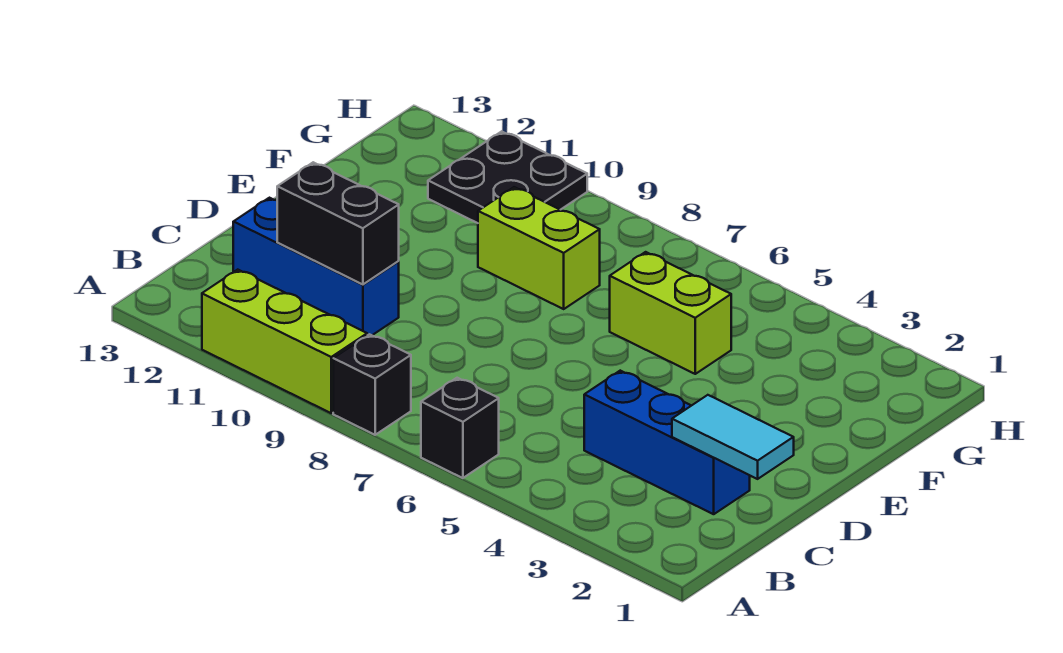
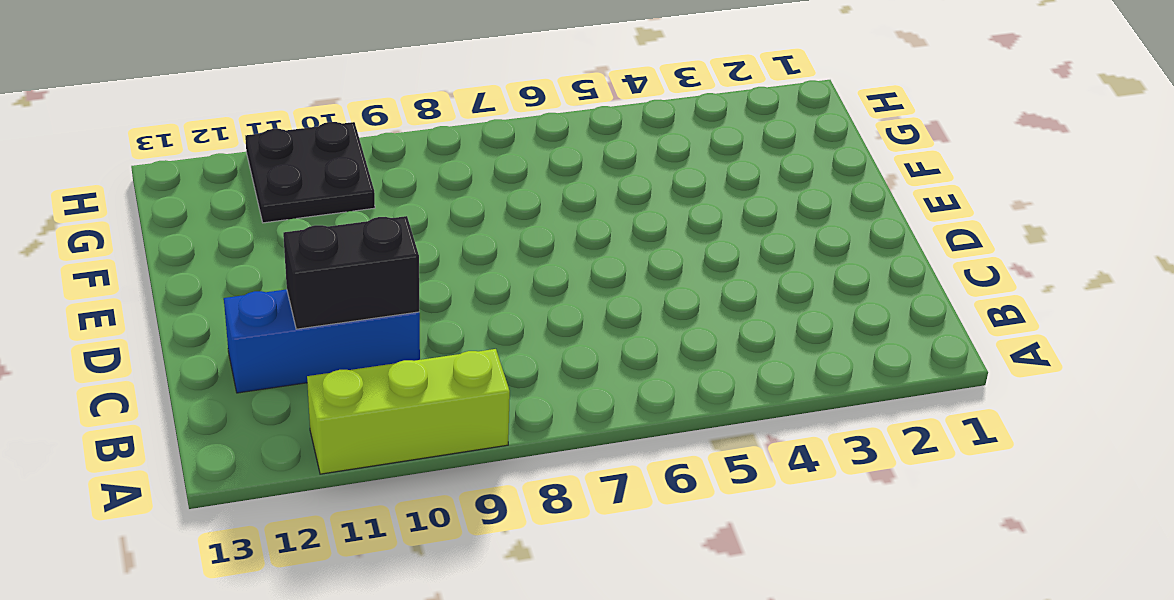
none -> black brick A6 level 1
none -> black brick A8 level 1

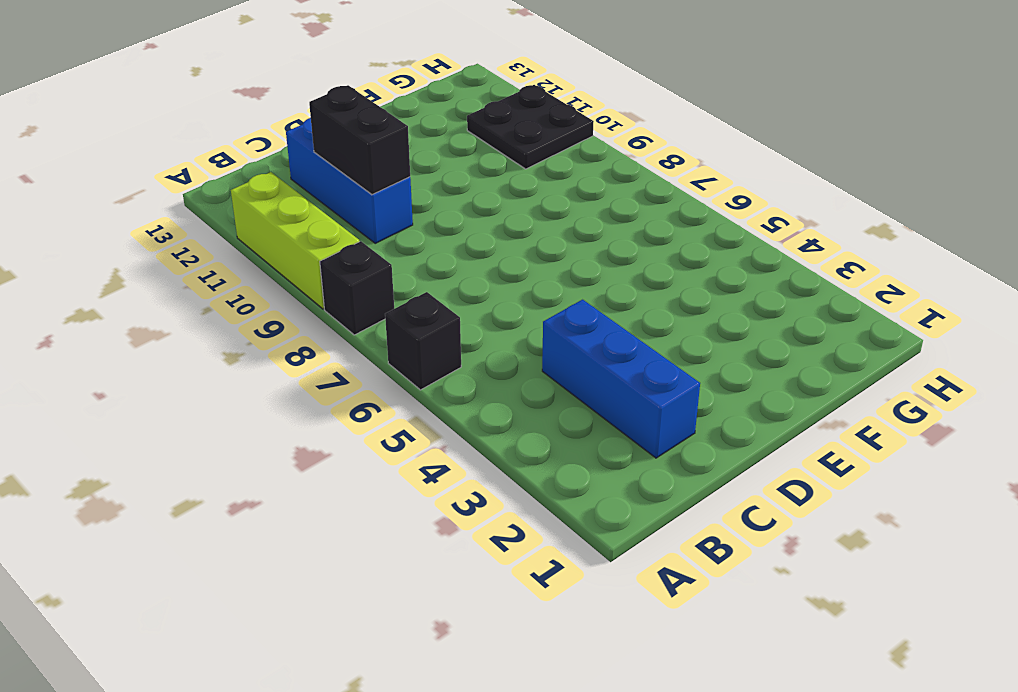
none -> lime brick F5:F6 level 1
none -> lime brick F8:F9 level 1

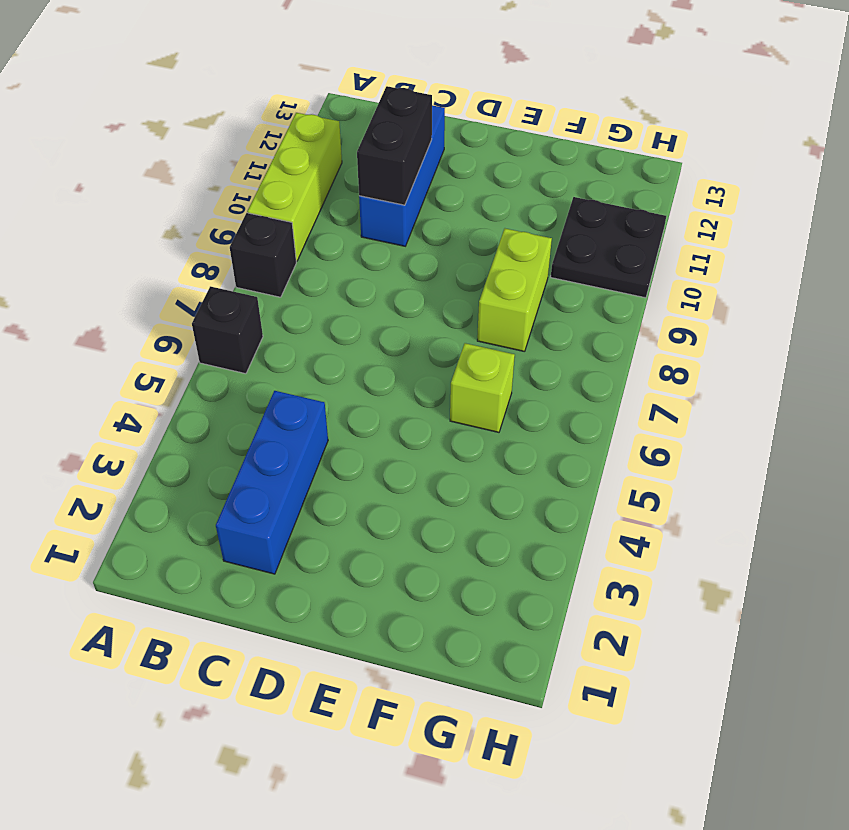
lime brick F6 level 1 -> lime brick F5:F6 level 1
none -> cyan tile C1:C2 level 2

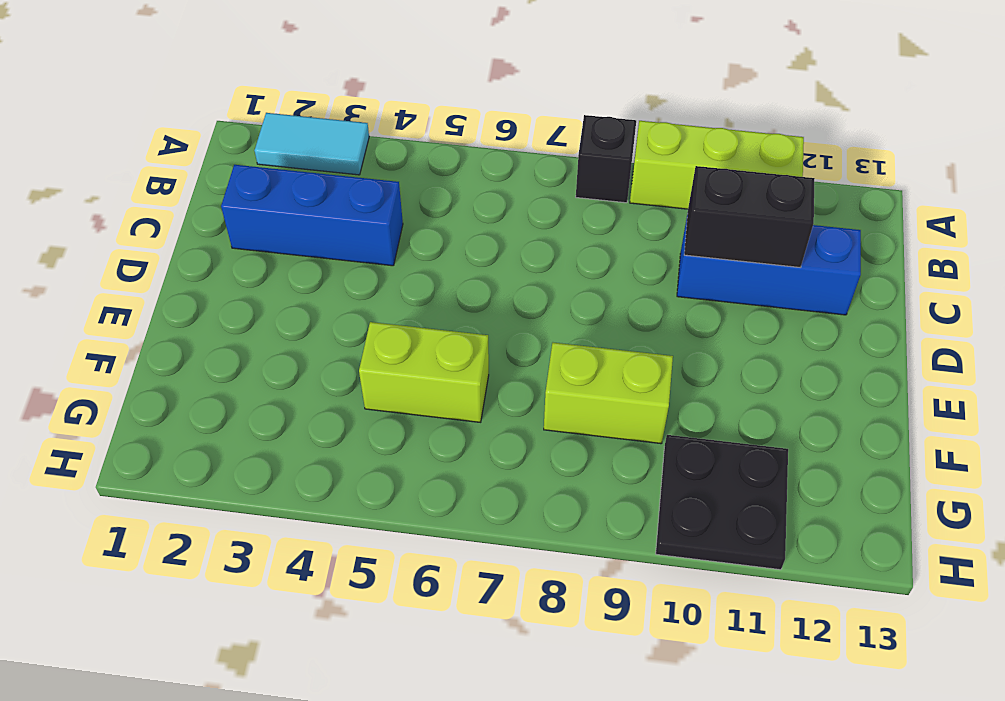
cyan tile A2:A3 level 1 -> cyan tile C1:C2 level 2
none -> black brick A6 level 1

